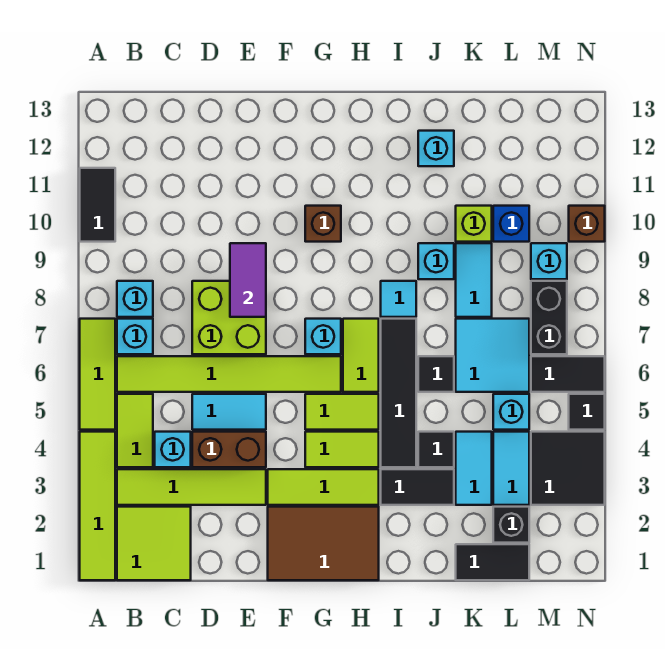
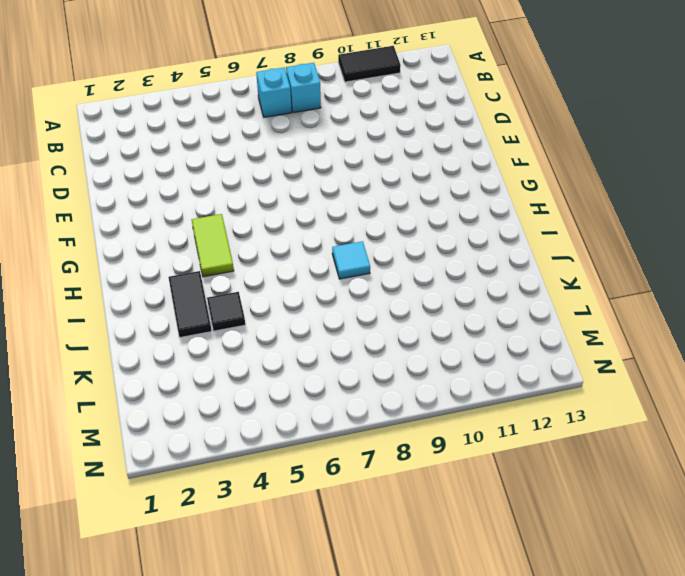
none -> lime tile A1:A4 level 1
none -> lime tile A5:A7 level 1
none -> lime tile B1:C2 level 1
none -> lime tile B3:E3 level 1

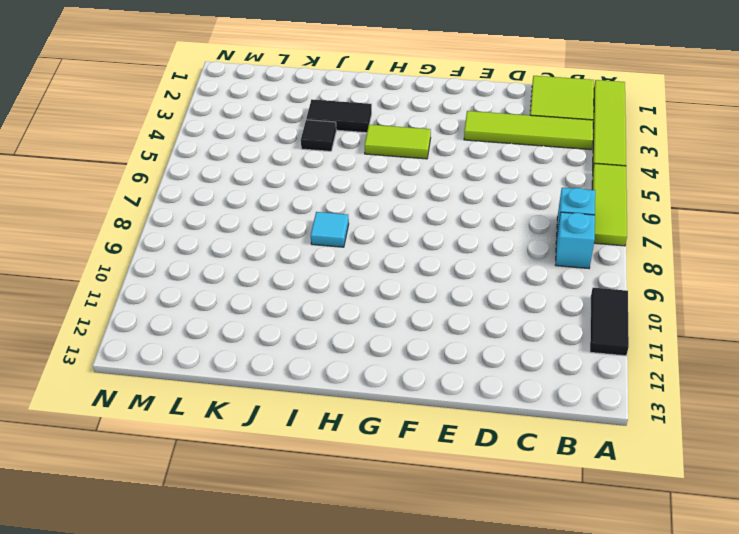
none -> lime tile B4:B5 level 1
none -> lime tile B6:G6 level 1
none -> cyan brick C4 level 1
none -> brown brick D4:E4 level 1

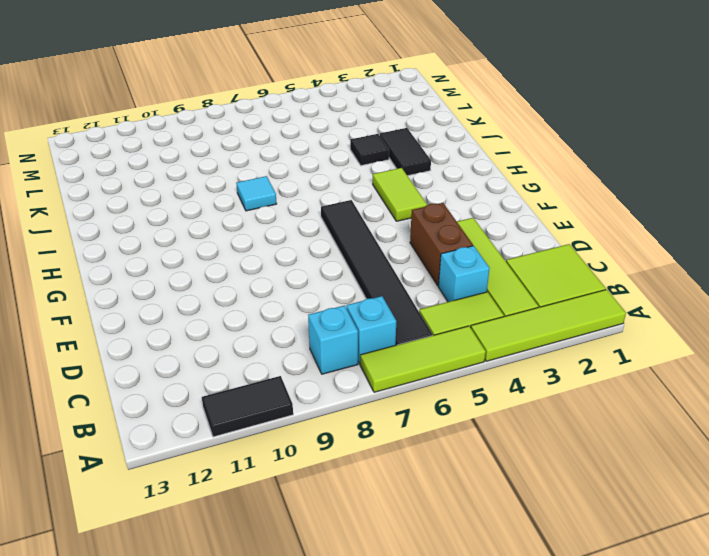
black tile B6:G6 level 1 -> lime tile B6:G6 level 1
none -> cyan tile D5:E5 level 1
none -> lime brick D7:E8 level 1
none -> brown tile F1:H2 level 1
none -> lime tile F3:H3 level 1

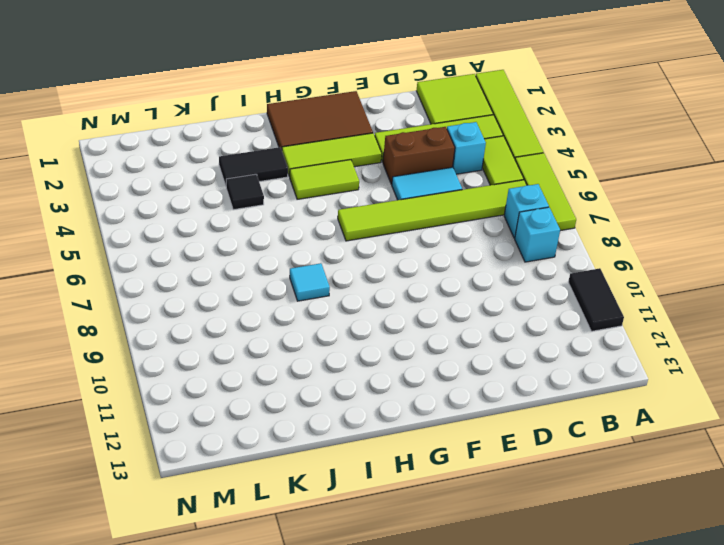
none -> lime brick D7:E8 level 1
none -> lime tile G5:H5 level 1
none -> cyan brick G7 level 1
none -> brown brick G10 level 1

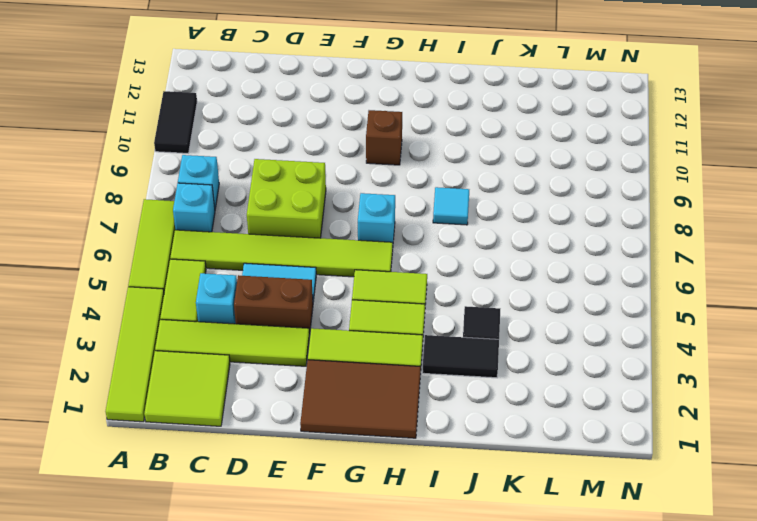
none -> lime tile H6:H7 level 1
none -> black tile I4:I7 level 1
none -> black tile J6 level 1
none -> cyan brick J9 level 1

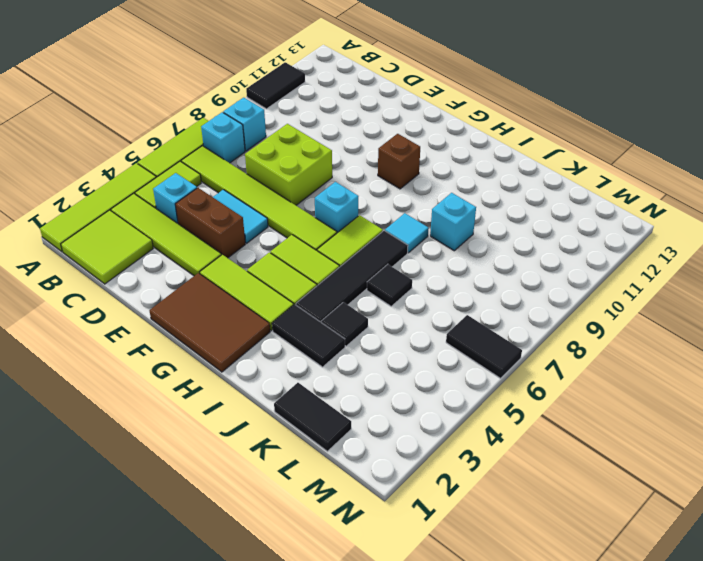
none -> cyan brick J12 level 1
none -> cyan tile K3:K4 level 1
none -> cyan tile K6:L7 level 1
none -> cyan tile K8:K9 level 1

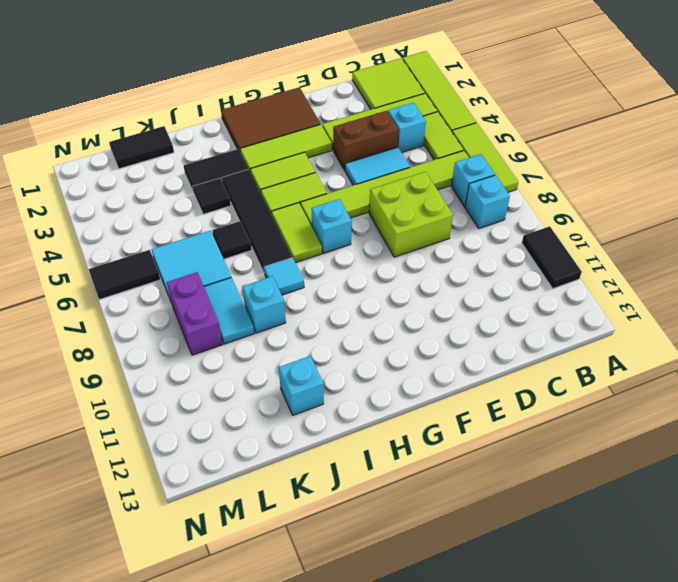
purple brick L8:L9 level 1 -> none
none -> brown brick G10 level 1
none -> cyan tile K3:K4 level 1
none -> lime brick K10 level 1
none -> black brick L2 level 1

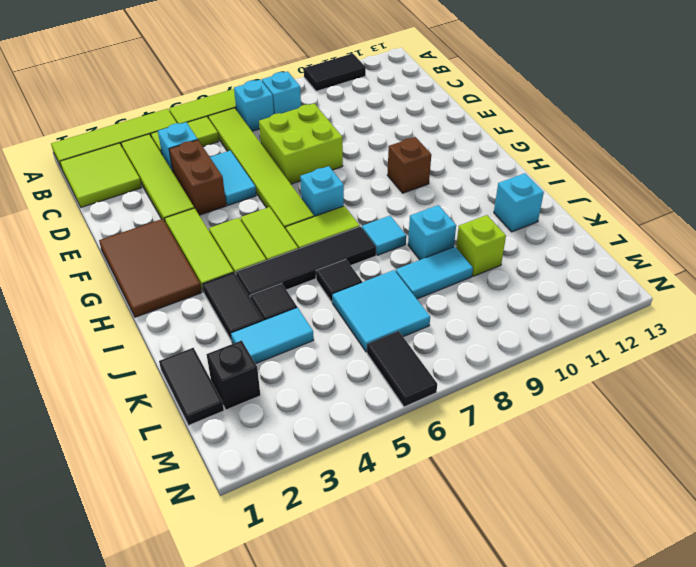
none -> cyan tile L3:L4 level 1
none -> cyan brick L5 level 1
none -> blue brick L10 level 1
none -> black tile M3:N4 level 1

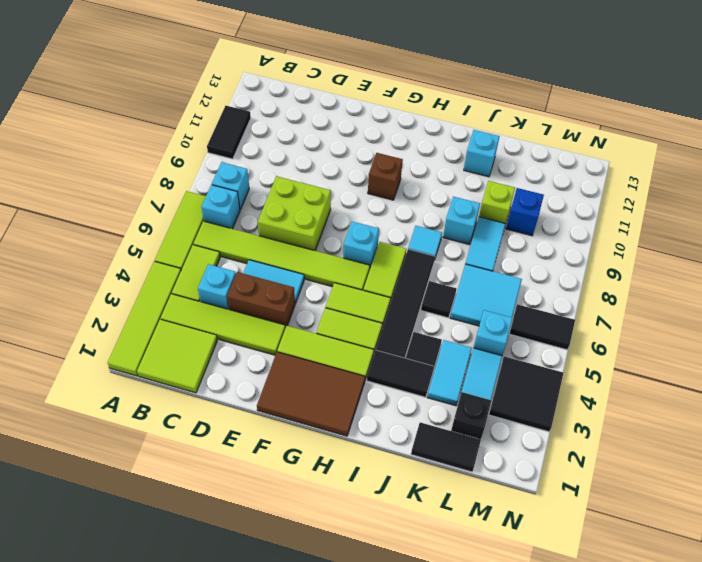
none -> black brick M7:M8 level 1
none -> cyan brick M9 level 1
none -> black tile N5 level 1
none -> brown brick N10 level 1

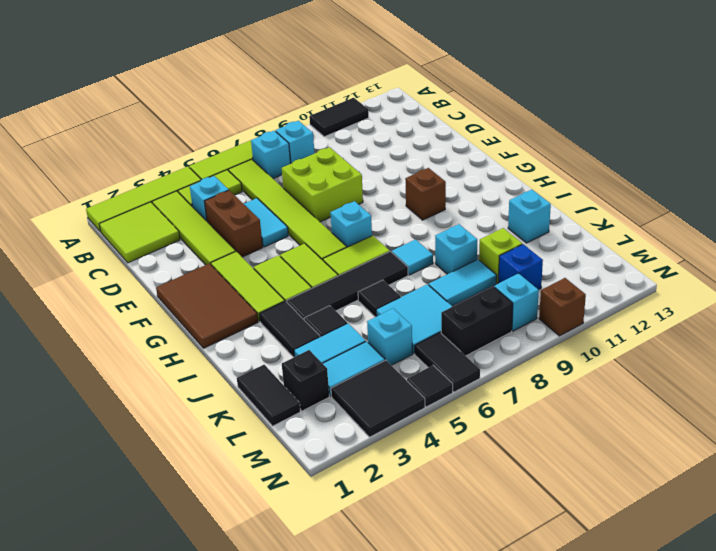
none -> purple tile E8:E9 level 2

